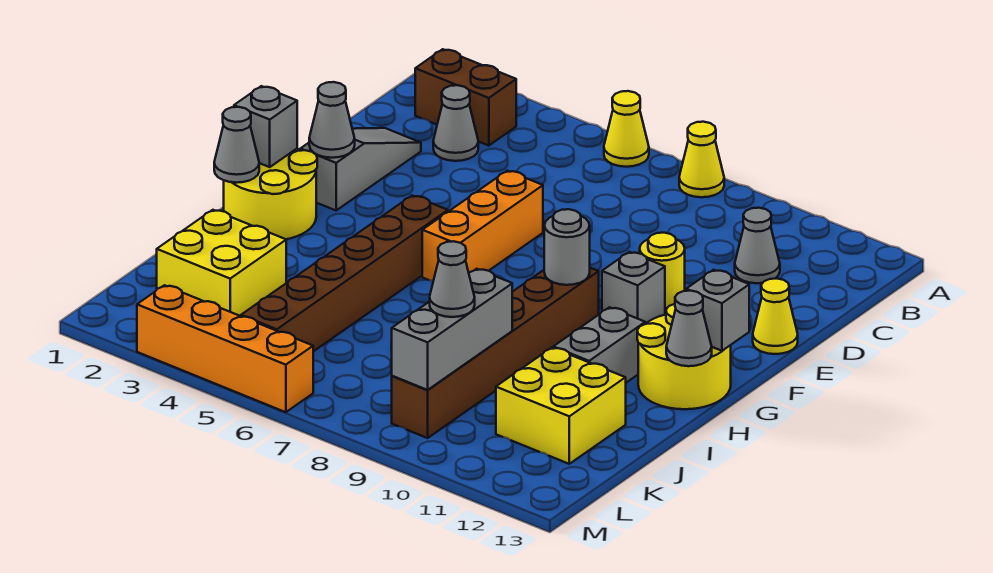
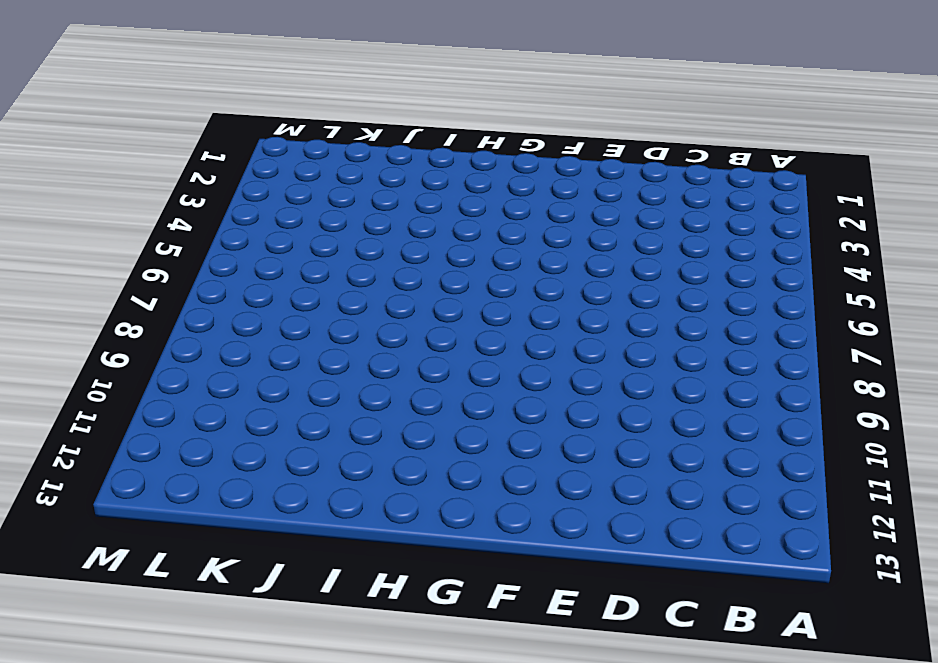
none -> yellow cone A6 level 1
none -> yellow cone A8 level 1
none -> brown brick B2:B3 level 1

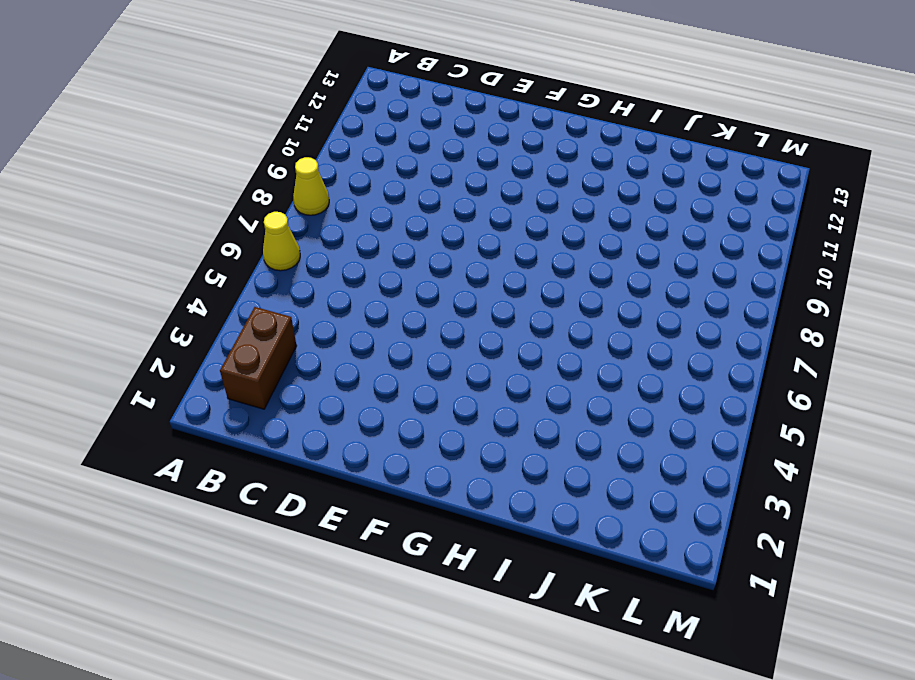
none -> grey cone C3 level 1
none -> grey cone C11 level 1
none -> grey slope D2:F2 level 1 top F

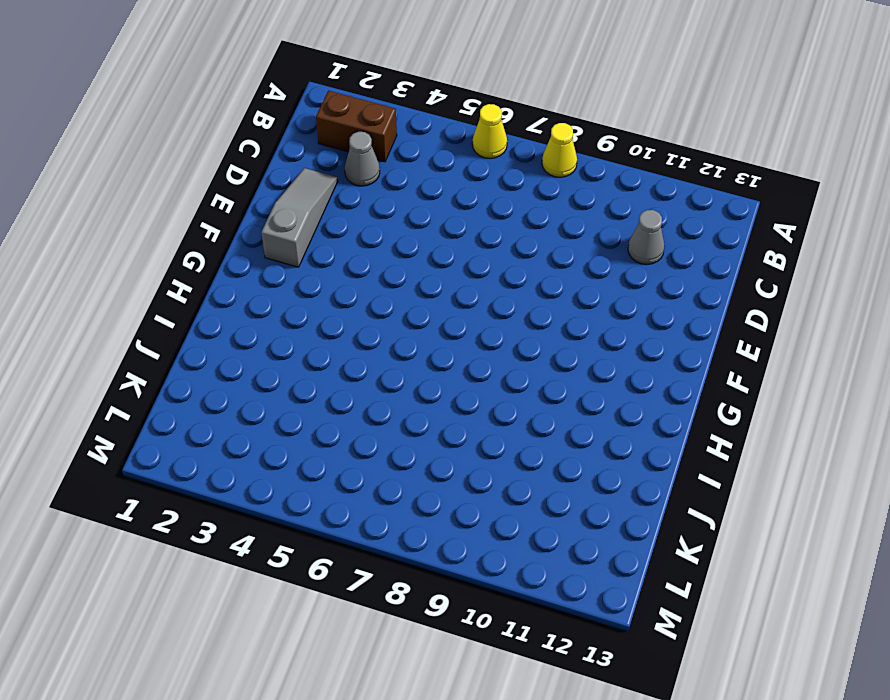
none -> orange brick E6:G6 level 1
none -> yellow round brick E10 level 1
none -> yellow cone E13 level 1

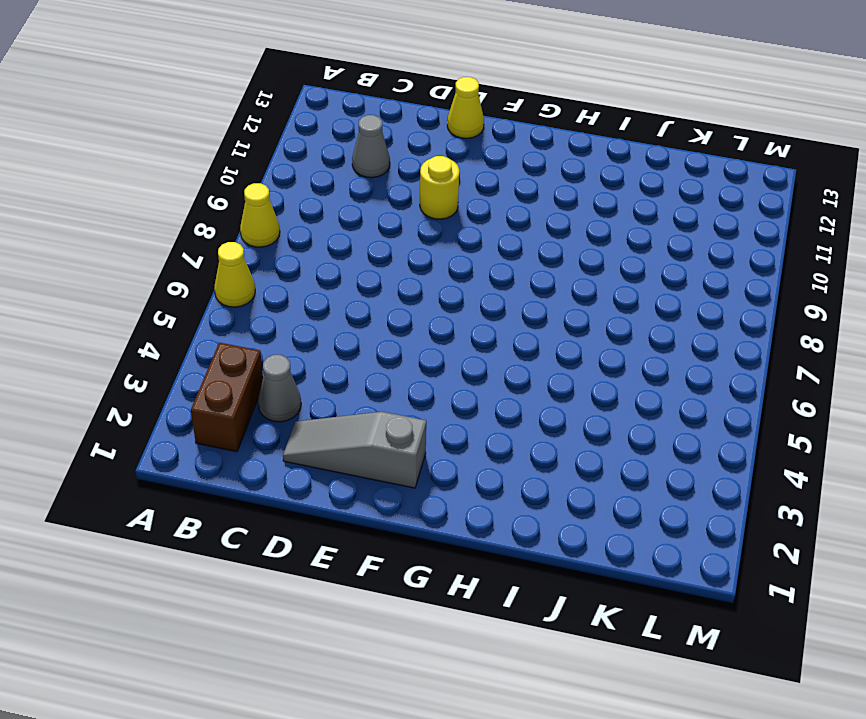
none -> orange brick E6:G6 level 1
none -> grey brick F10 level 1
none -> yellow round brick G1:H2 level 1

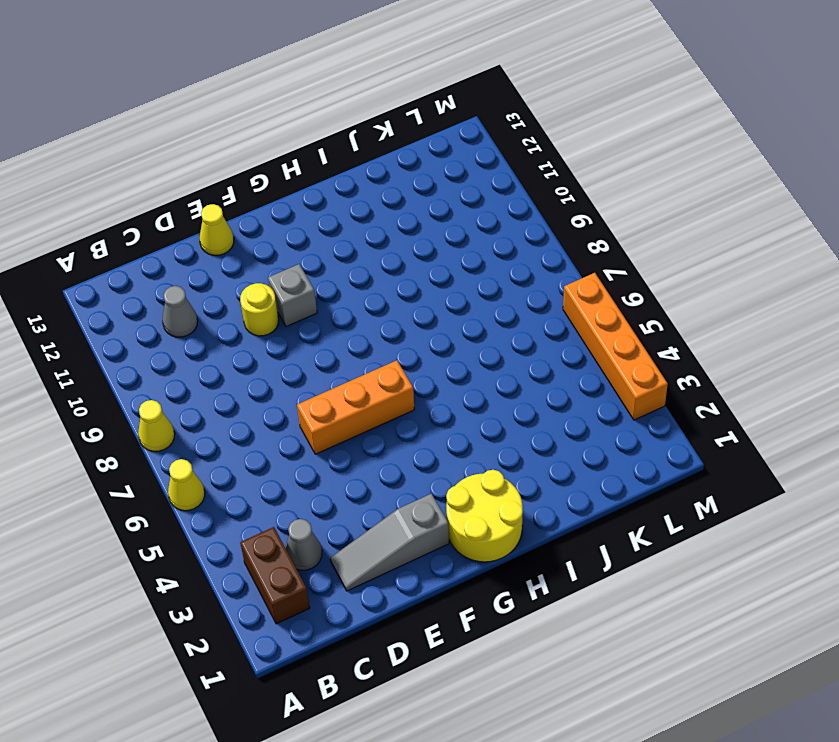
none -> brown brick G5:L5 level 1
none -> brown brick G9:L9 level 1
none -> yellow round brick G12:H13 level 1

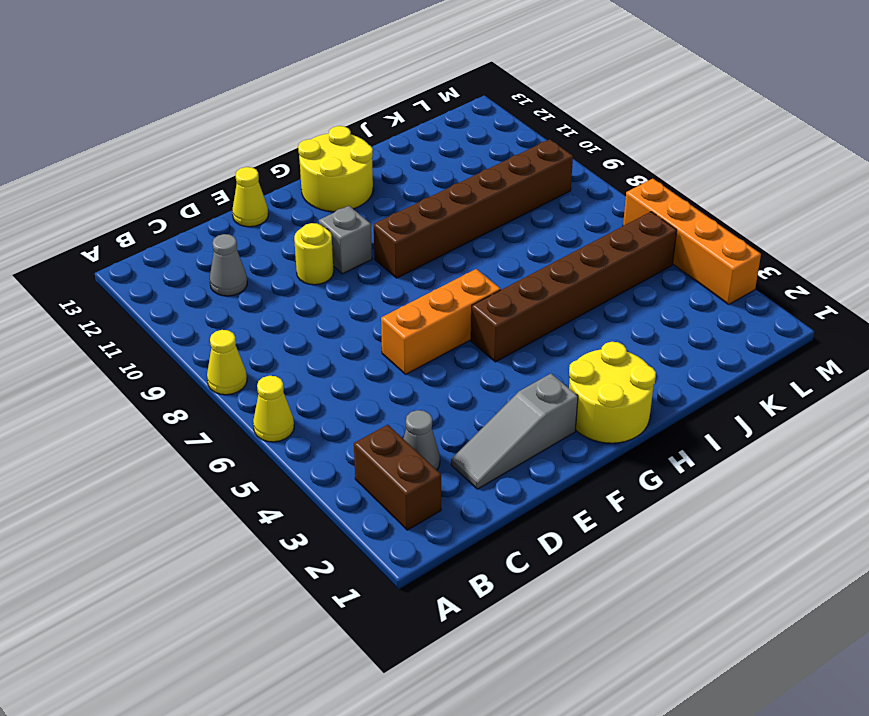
none -> grey brick H11:I11 level 1
none -> yellow brick J2:K3 level 1
none -> yellow brick J11:K12 level 1

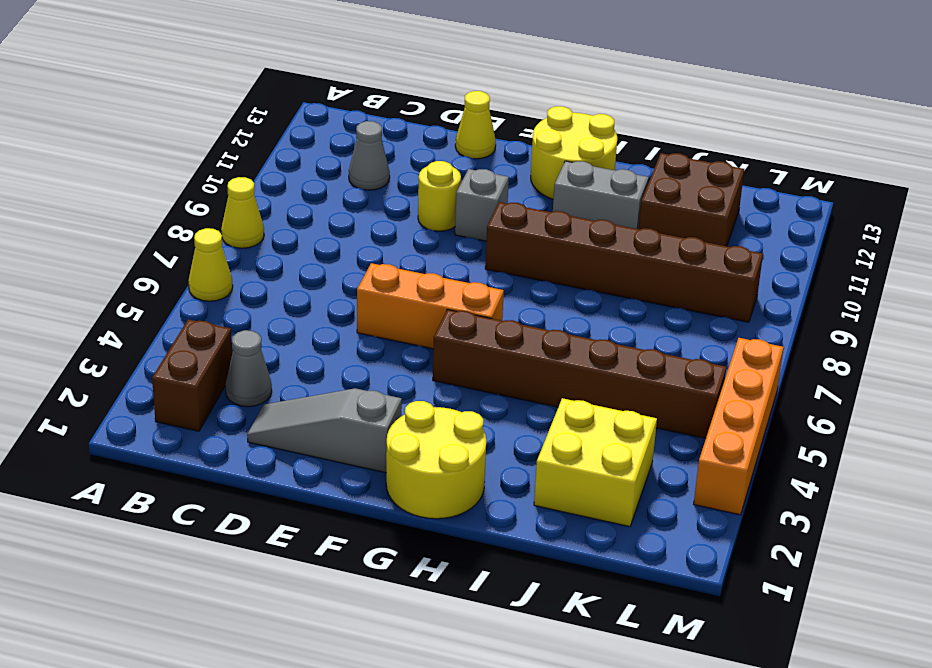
brown brick J11:K12 level 1 -> yellow brick J11:K12 level 1
none -> grey cone F2 level 2
none -> grey brick G1 level 2
none -> grey round brick G9 level 2

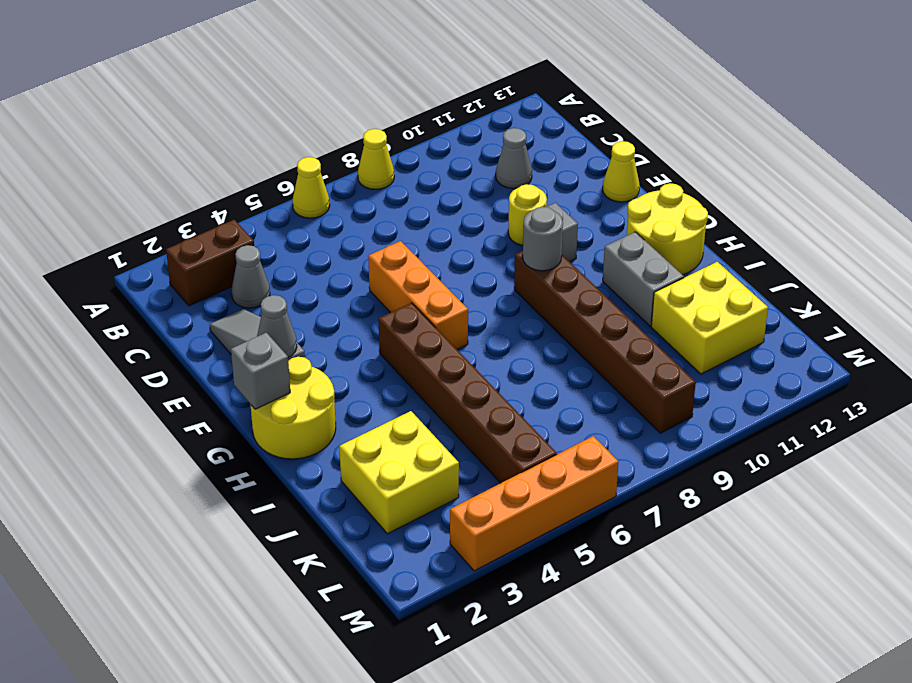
none -> grey brick G13 level 2
none -> grey cone H1 level 2
none -> grey cone H13 level 2

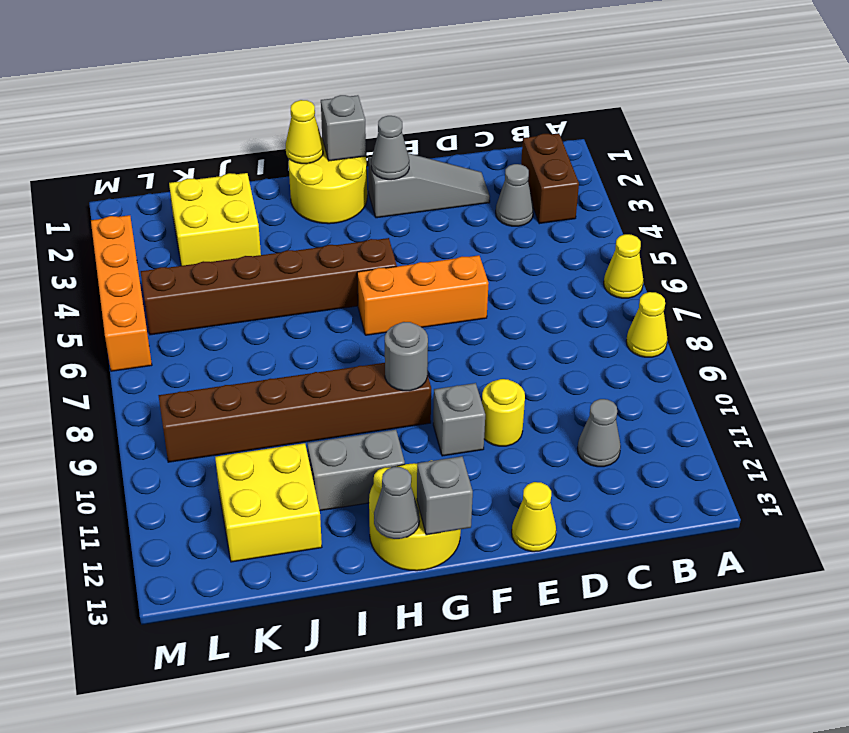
yellow cone H1 level 2 -> grey cone H1 level 2
none -> grey brick J9:L9 level 2
none -> grey cone K9 level 3

